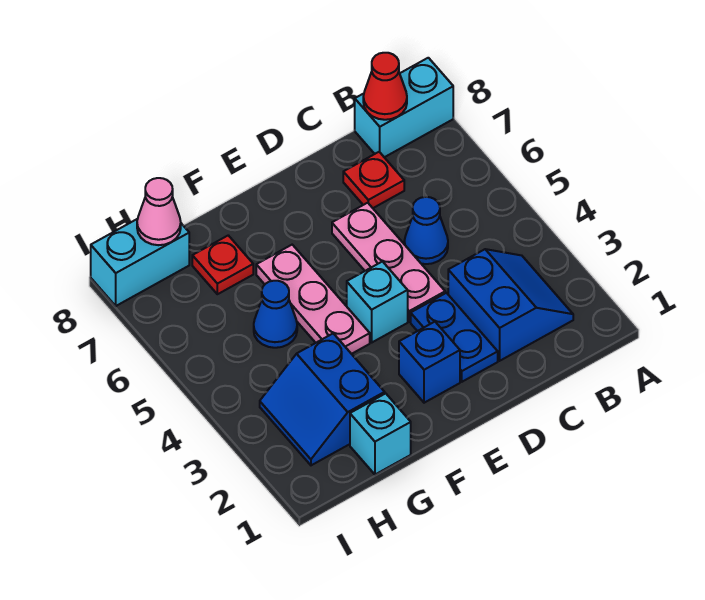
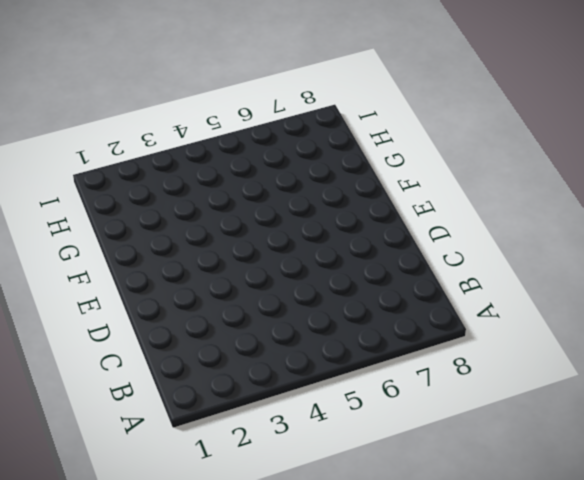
none -> cyan brick A8:B8 level 1
none -> blue slope B2:C3 level 1 top C
none -> blue cone C5 level 1

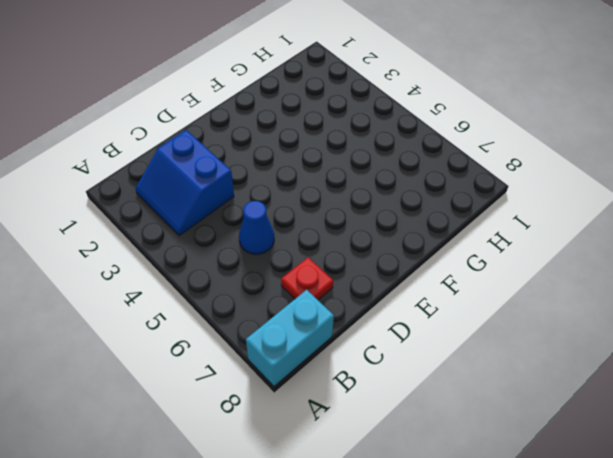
none -> blue plate D2:D3 level 1
none -> pink plate D4:D6 level 1
none -> blue brick E2 level 1

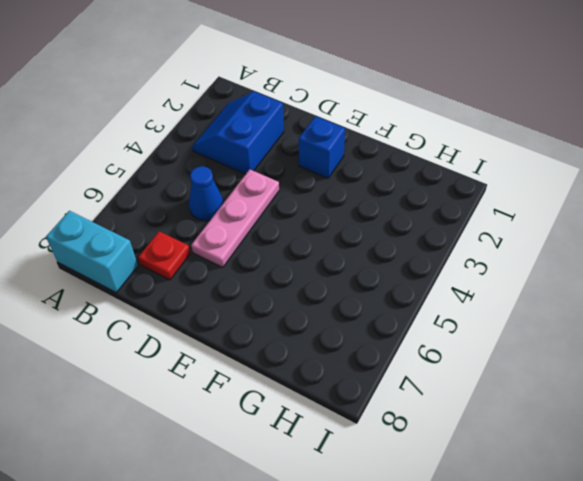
none -> blue plate D2:D3 level 1
none -> cyan brick E4 level 1
none -> pink plate F4:F6 level 1

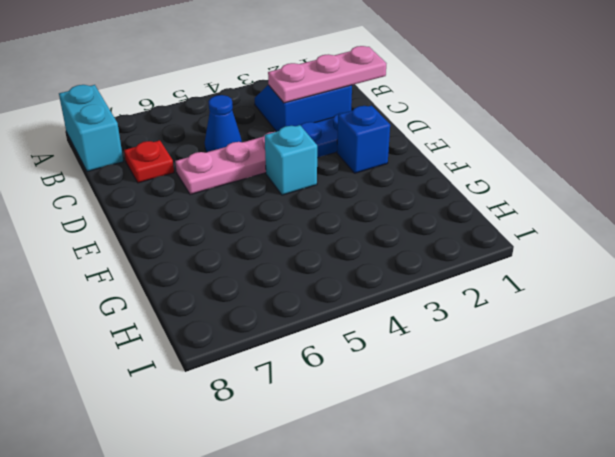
pink plate C1:C3 level 2 -> pink plate F4:F6 level 1
none -> cyan brick G1 level 1
none -> blue slope G2:H3 level 1 top G
none -> blue cone G5 level 1

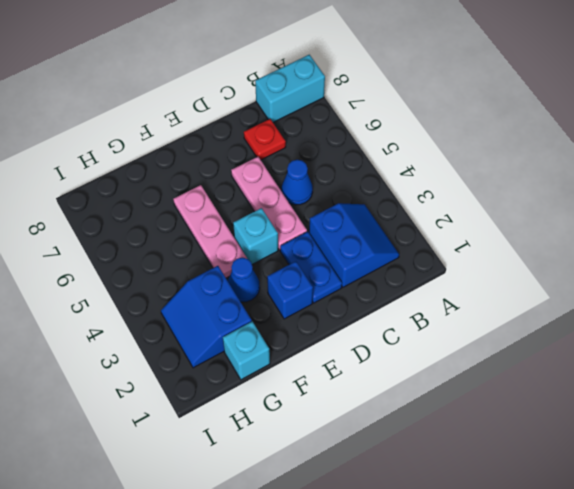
blue cone F3 level 1 -> blue cone G5 level 1
none -> red plate G7 level 1
none -> cyan brick H8:I8 level 1
none -> red cone B8 level 2

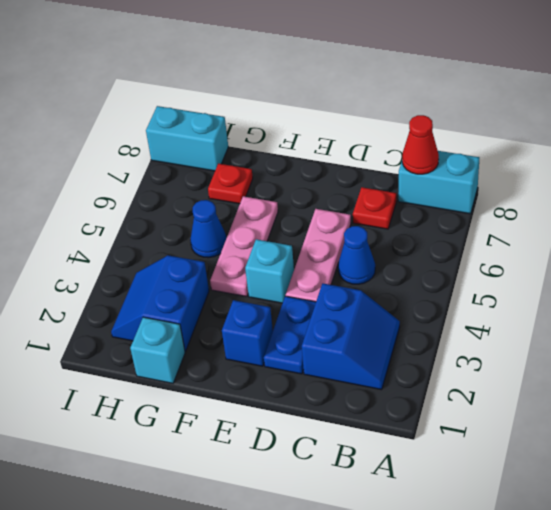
none -> pink cone H8 level 2

